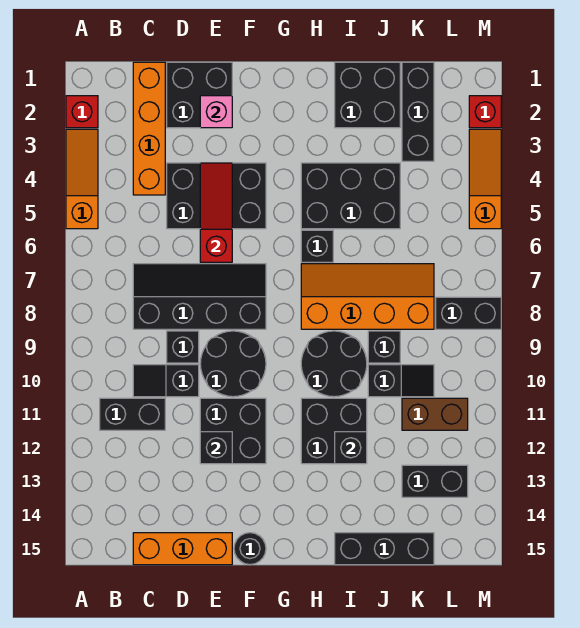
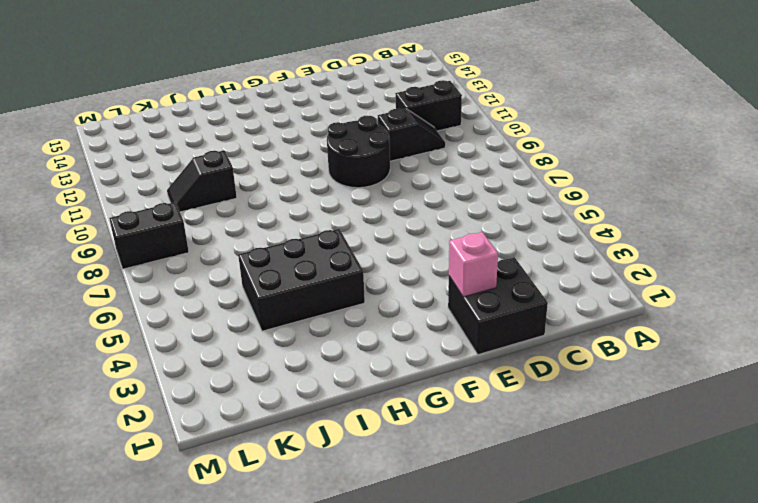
none -> red brick A2 level 1
none -> orange slope A3:A5 level 1 top 5
none -> orange brick C1:C4 level 1
none -> black slope C7:F8 level 1 top 8

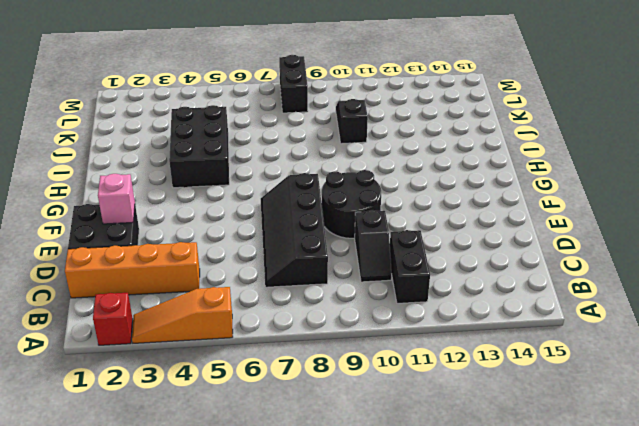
none -> orange brick C15:E15 level 1
none -> black brick D4:F5 level 1
none -> black brick D9 level 1
none -> black brick E11:F12 level 1

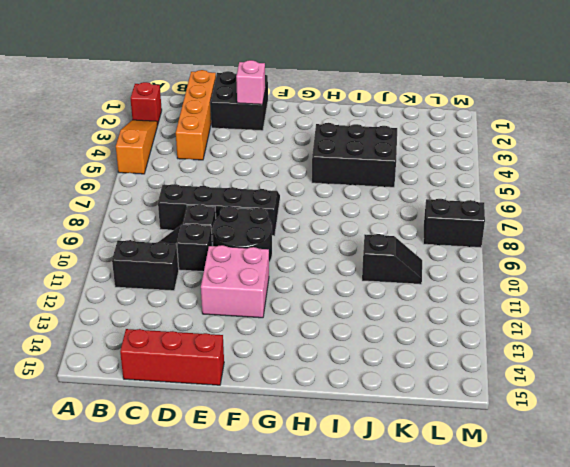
red brick C15:E15 level 1 -> orange brick C15:E15 level 1
pink brick E11:F12 level 1 -> black brick E11:F12 level 1
none -> black brick D4:F5 level 1
none -> black round brick F15 level 1
none -> black brick H6 level 1
none -> orange slope H7:K8 level 1 top 8

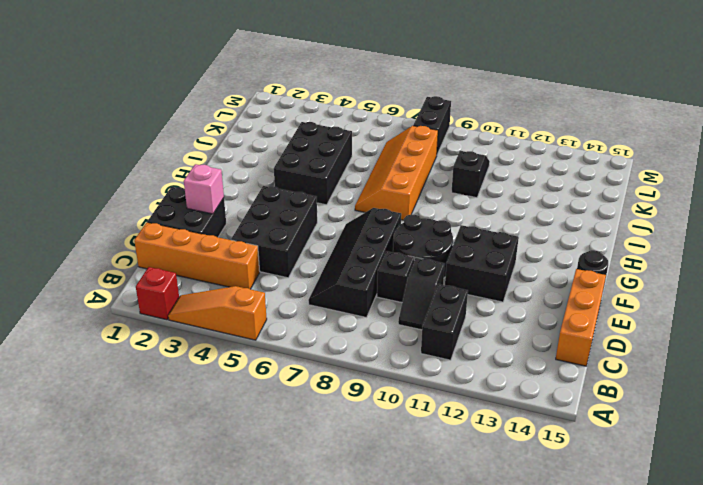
none -> black brick H6 level 1
none -> black round brick H9:I10 level 1
none -> black brick H11:I12 level 1
none -> black brick I1:J2 level 1

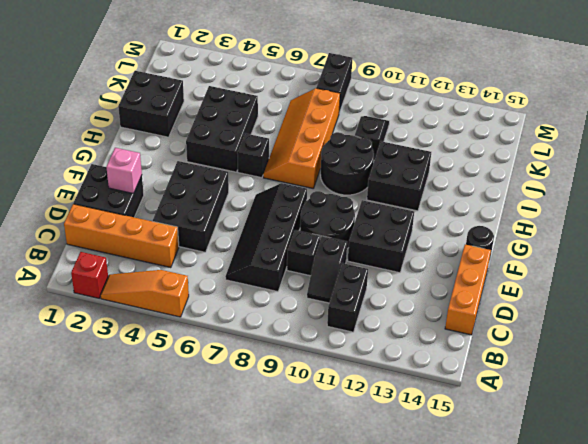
none -> black brick I15:K15 level 1
none -> black brick J9 level 1
none -> black brick K1:K3 level 1
none -> brown brick K11:L11 level 1

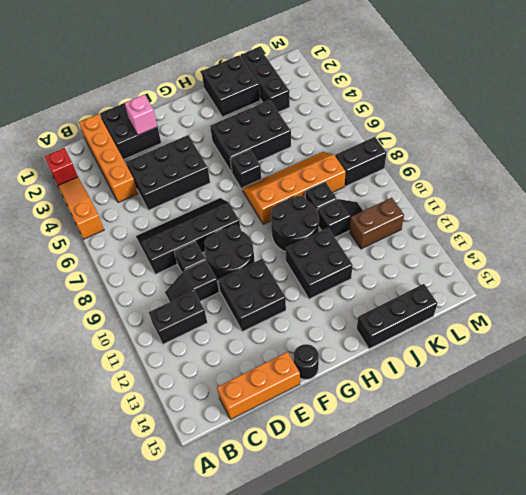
none -> black brick K13:L13 level 1
none -> red brick M2 level 1
none -> orange slope M3:M5 level 1 top 5
none -> red slope E4:E6 level 2 top 6

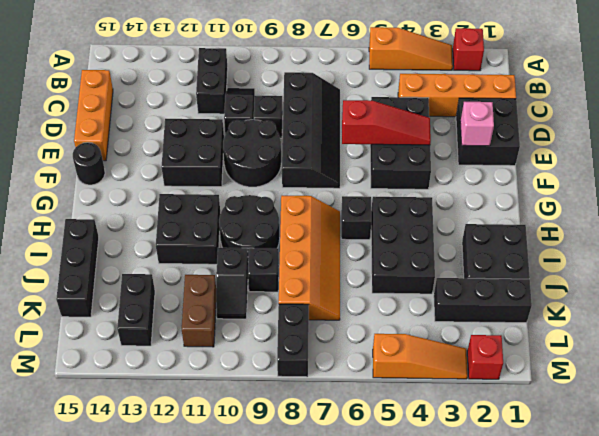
none -> black brick E12 level 2
none -> black brick I12 level 2

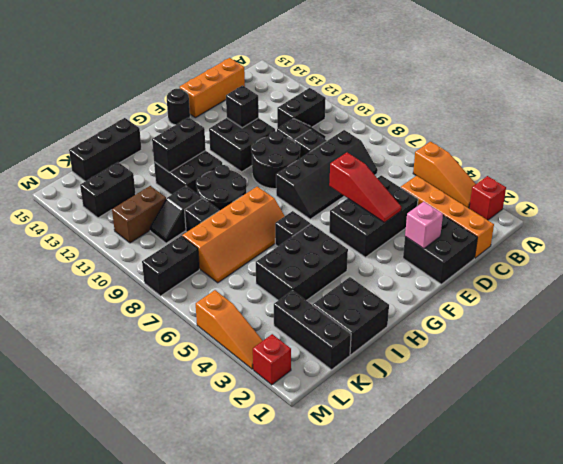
black brick H12:I12 level 2 -> black brick I12 level 2

